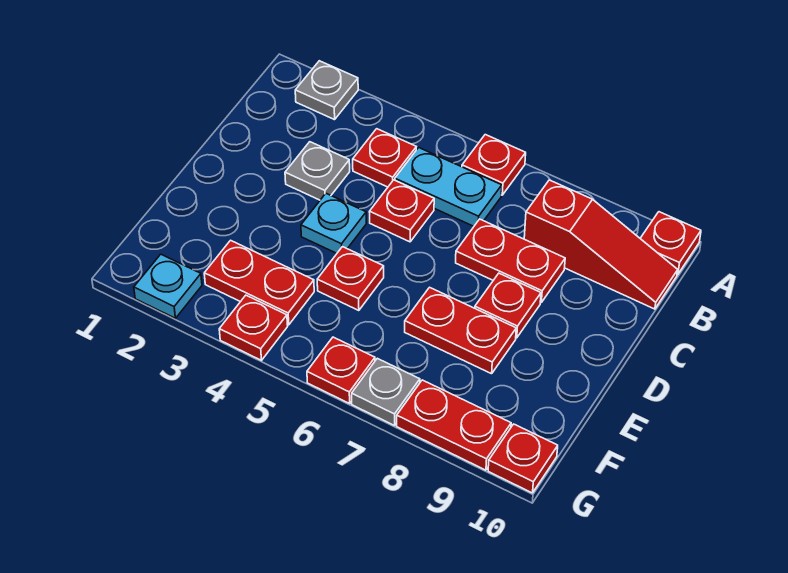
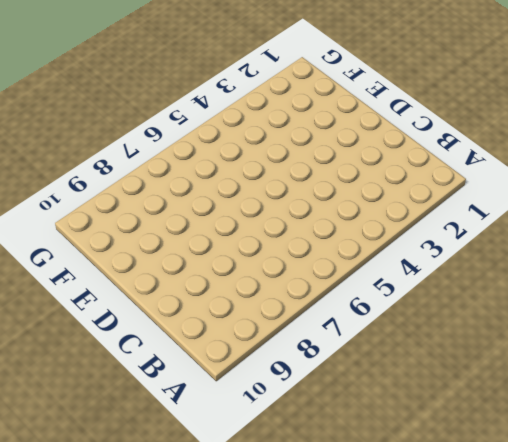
none -> grey plate A2 level 1
none -> red plate A6 level 1
none -> red plate A10 level 1

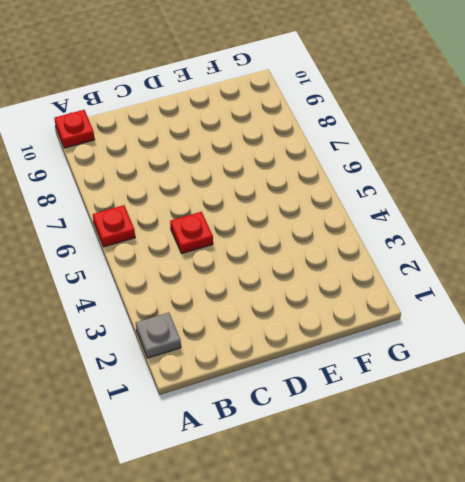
none -> red plate B4 level 1
none -> cyan plate B5:B6 level 1
none -> red slope B8:B10 level 1 top 8

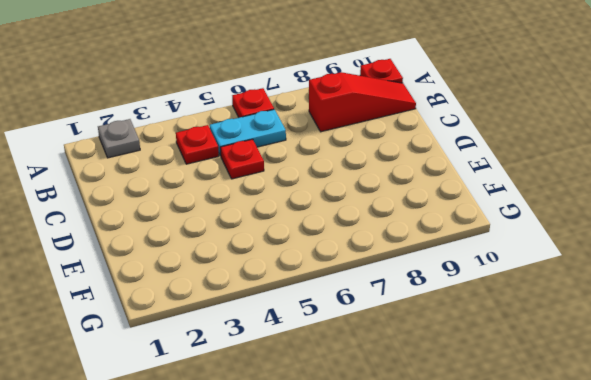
none -> grey plate C3 level 1
none -> red plate C7:C8 level 1
none -> cyan plate D4 level 1

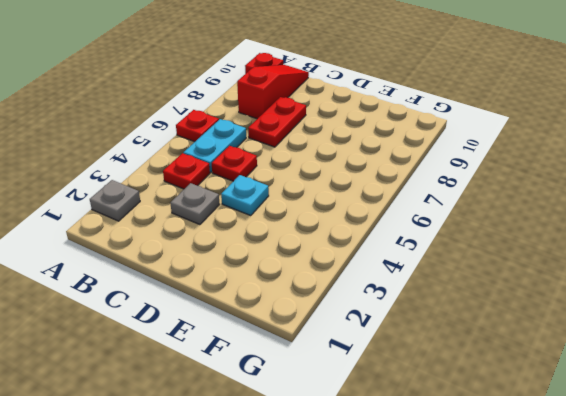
none -> red plate D8 level 1
none -> red plate E5 level 1
none -> red plate E7:E8 level 1

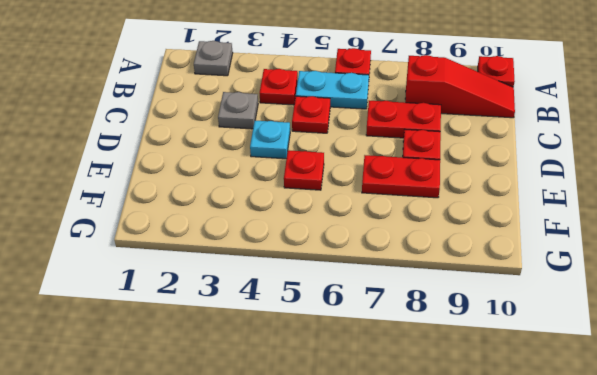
none -> red plate F3:F4 level 1
none -> cyan plate G2 level 1
none -> red plate G4 level 1

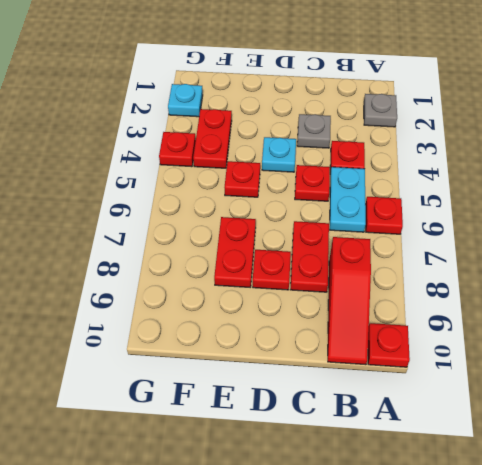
none -> red plate G6 level 1
none -> grey plate G7 level 1
none -> red plate G8:G9 level 1

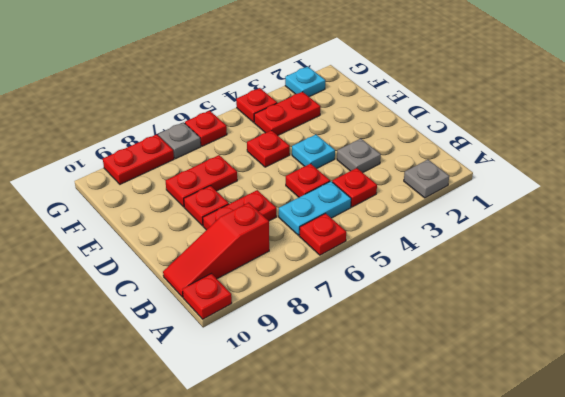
none -> red plate G10 level 1

